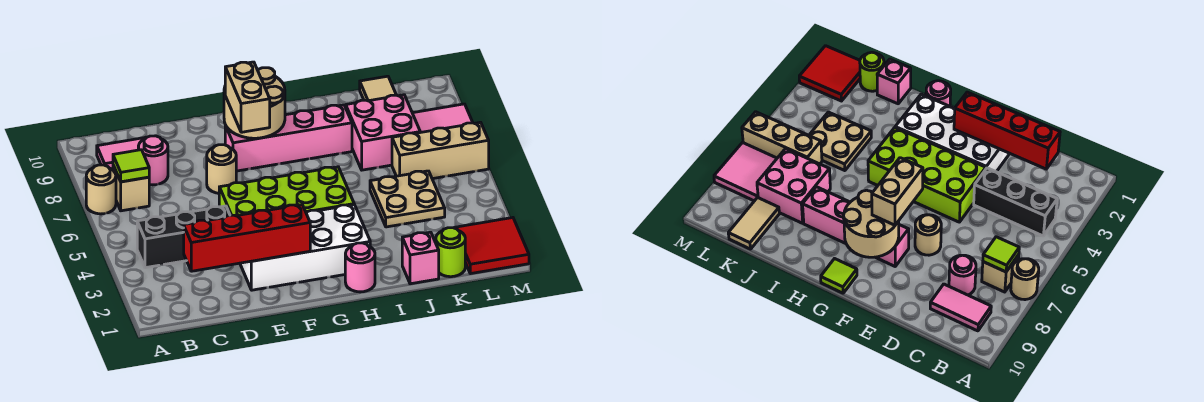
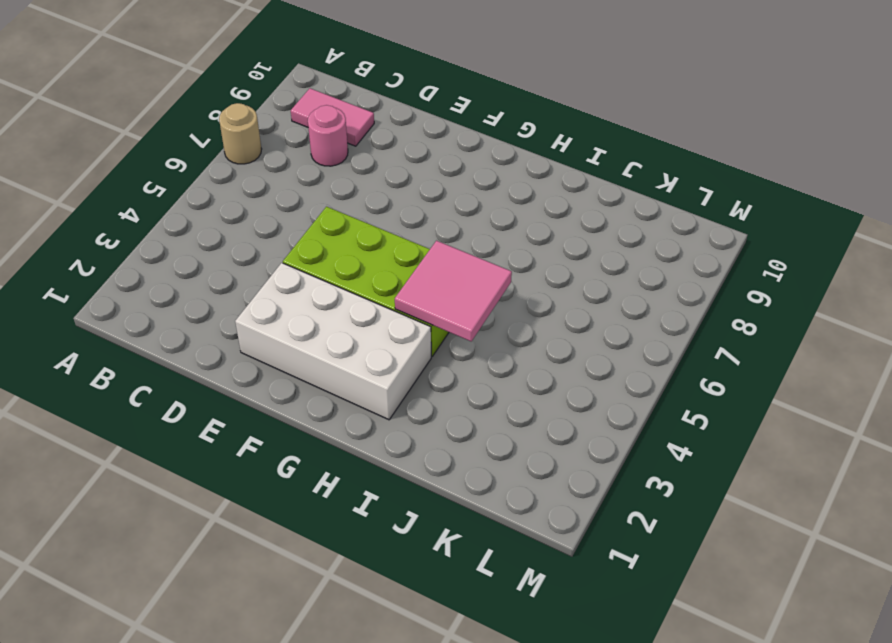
pink tile H4:I5 level 2 -> pink tile L7:M8 level 1
none -> black brick B4:D4 level 1
none -> tan brick B7 level 1
none -> tan round brick E7 level 1

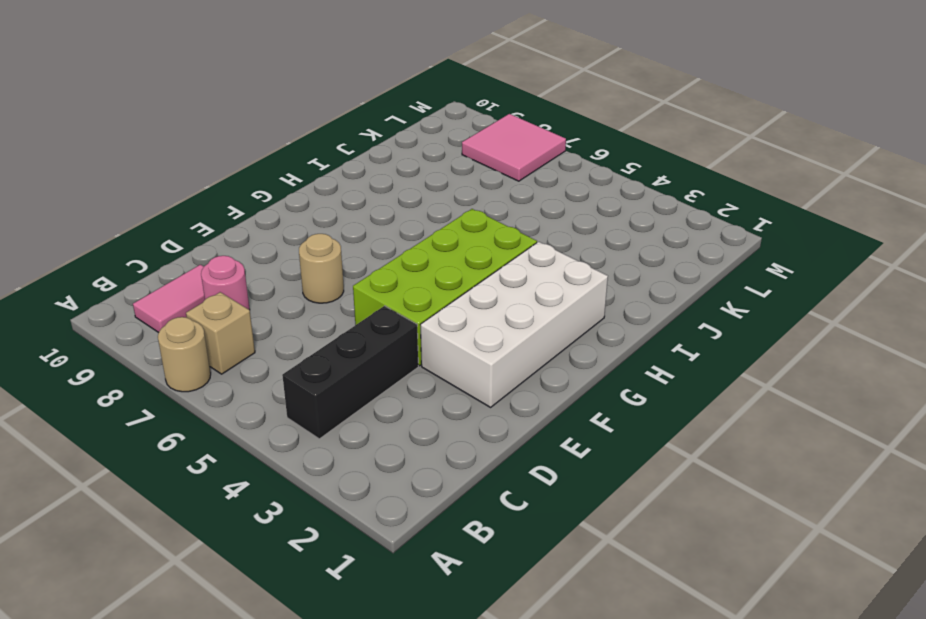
none -> pink brick F8:I8 level 1
none -> lime tile G10 level 1
none -> pink round brick H1 level 1

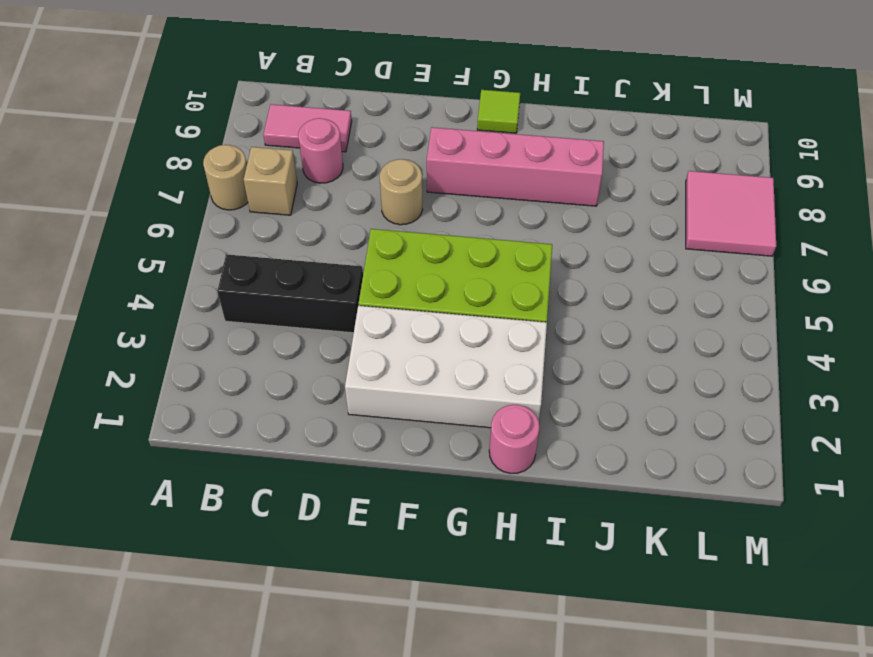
none -> pink brick J1 level 1
none -> tan plate J4:K5 level 1
none -> pink brick J7:K8 level 1

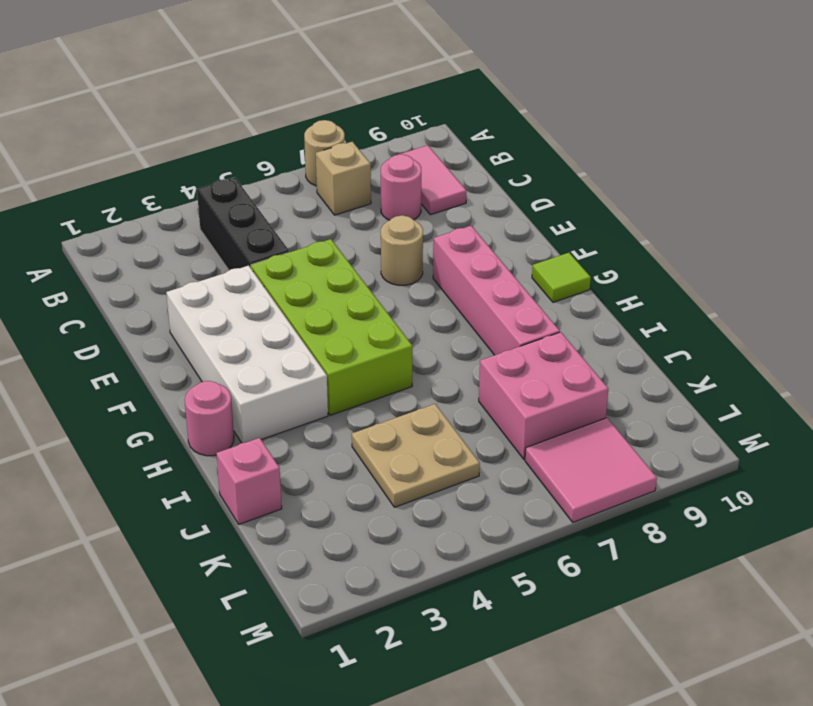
none -> lime round brick K1 level 1
none -> tan brick K6:M6 level 1
none -> tan tile K9:K10 level 1

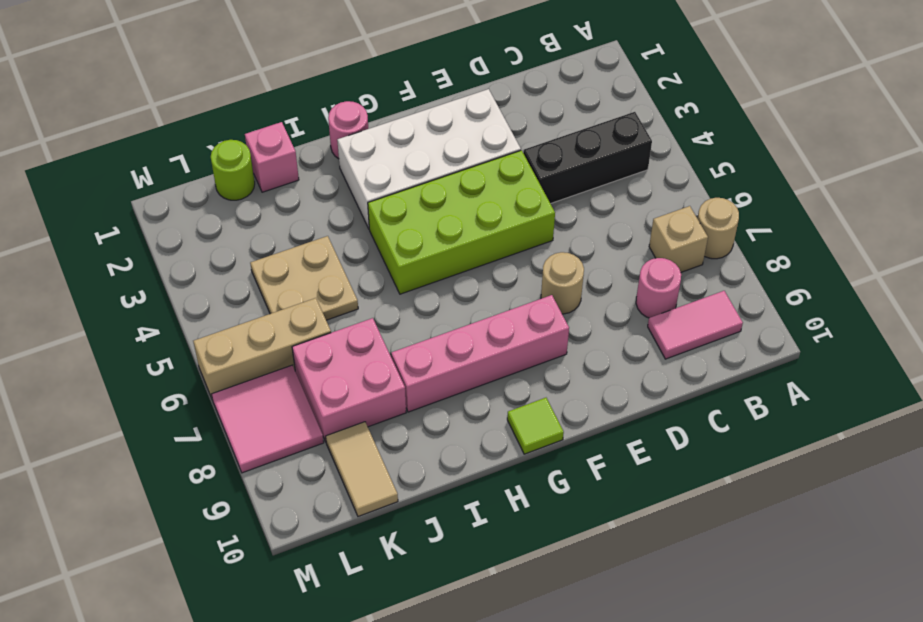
none -> red tile L1:M2 level 1
none -> lime tile B7 level 2
none -> red brick C2:F2 level 2

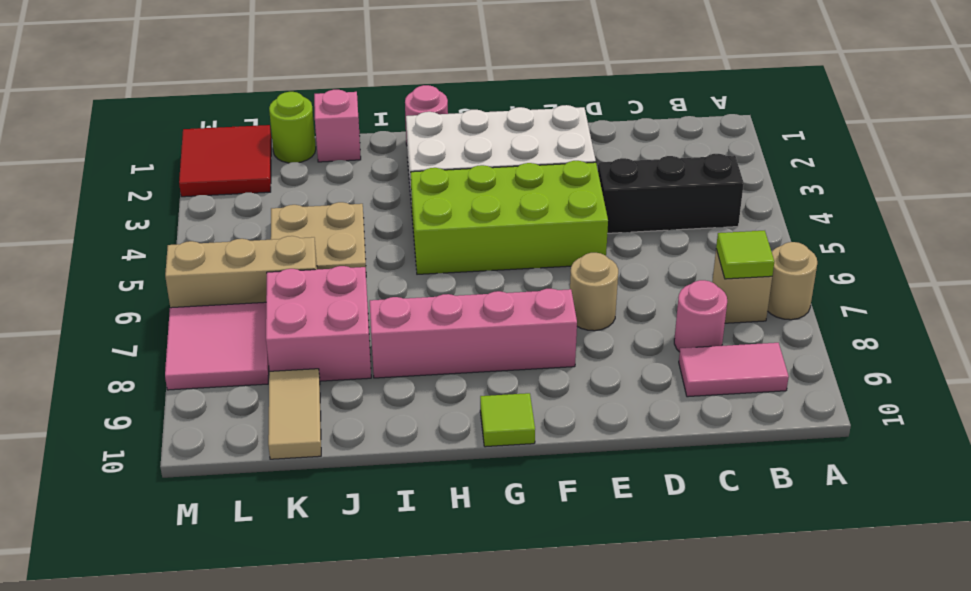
none -> red brick C2:F2 level 2
none -> tan round brick F8:G9 level 2
none -> tan brick F7:F8 level 3

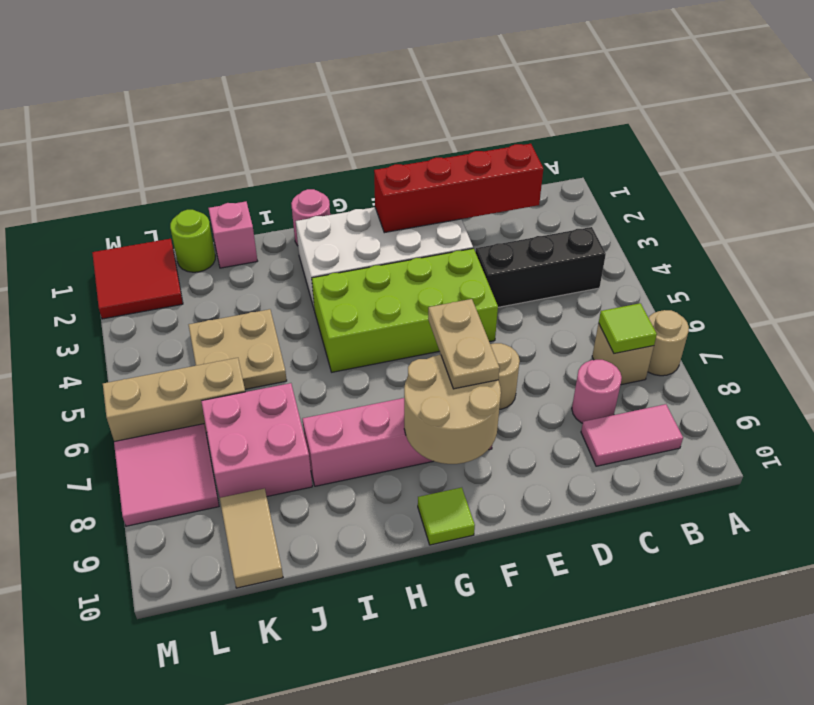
tan plate F7:F8 level 3 -> tan brick F7:F8 level 3

